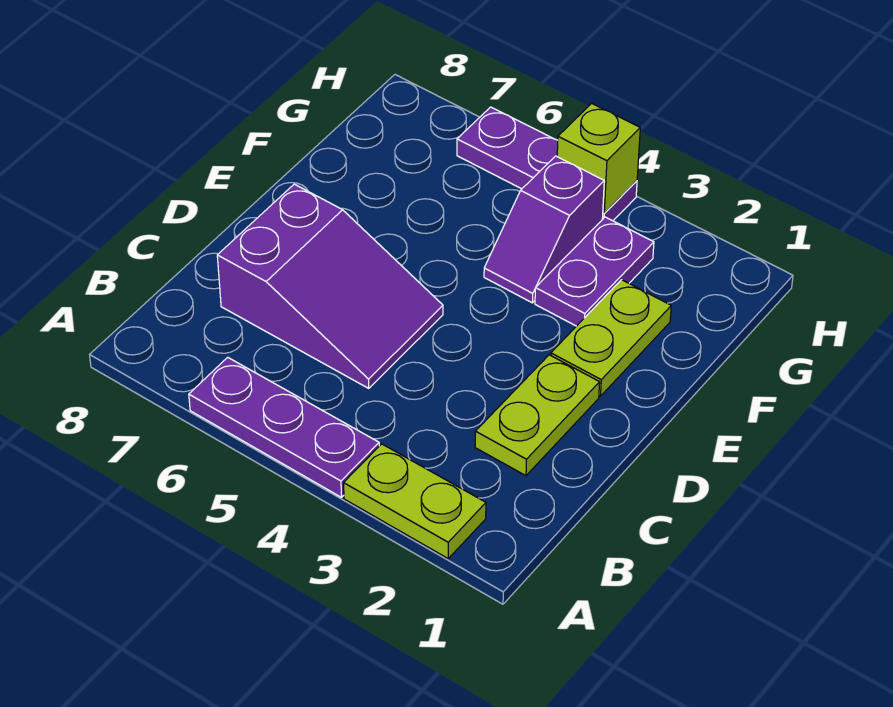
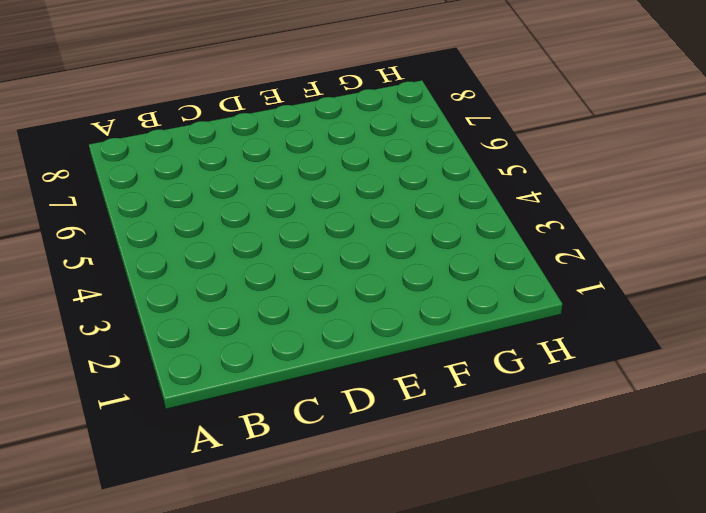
none -> lime plate A2:A3 level 1
none -> purple plate A4:A6 level 1

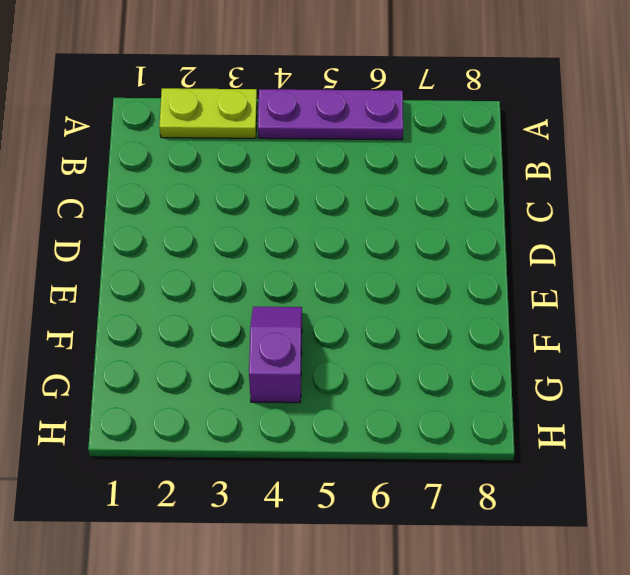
none -> lime plate C2:D2 level 1
none -> purple slope C5:D7 level 1 top 7

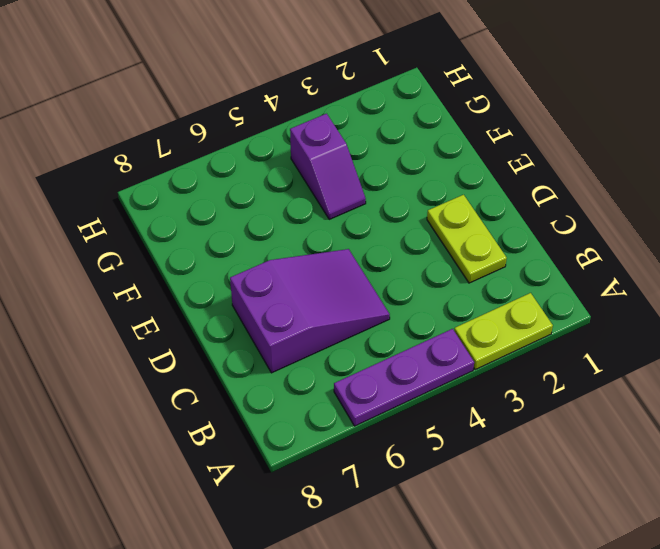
none -> lime plate E2:F2 level 1
none -> purple plate F3:G3 level 1

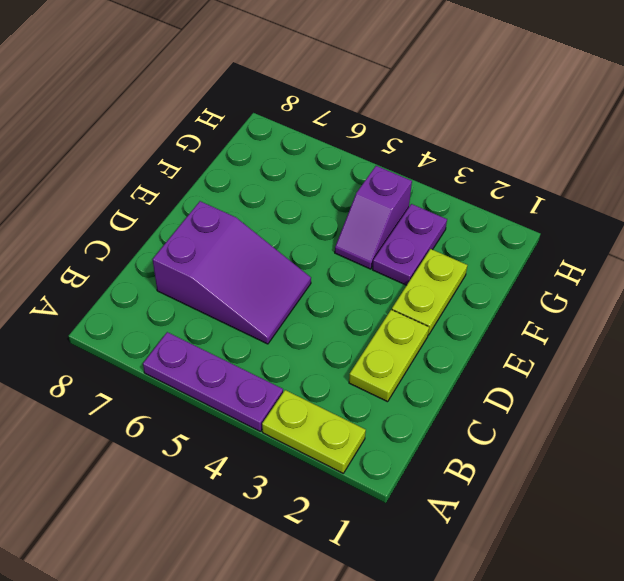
none -> purple plate H4:H6 level 1
none -> lime brick H4 level 2

